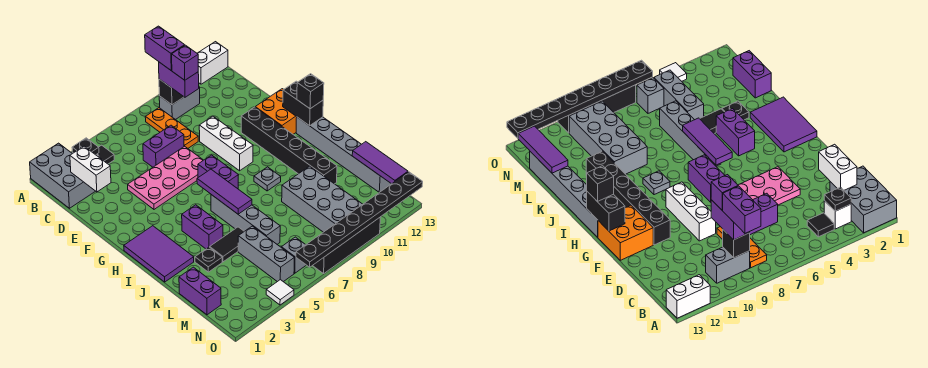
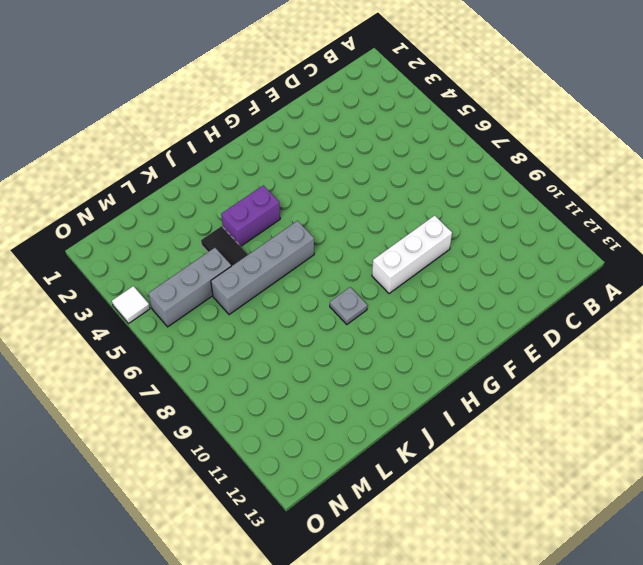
none -> grey brick A1:C2 level 1
none -> white brick A12:A13 level 1
none -> white brick B3 level 1
none -> black tile B4 level 1

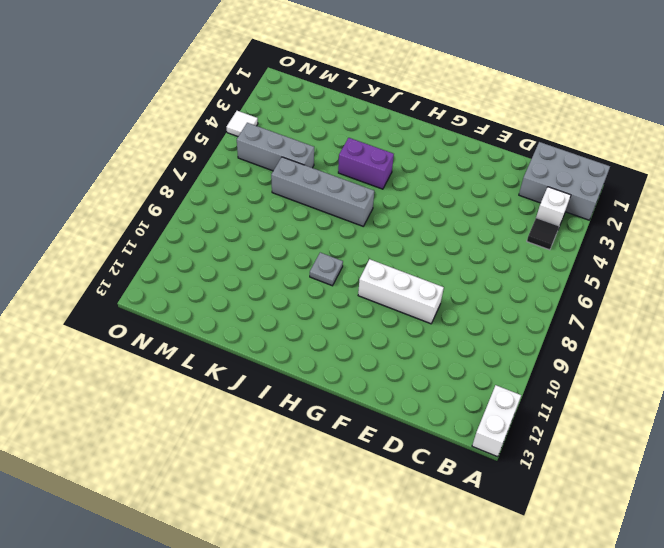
none -> orange plate B8:D8 level 1
none -> grey brick B9:B10 level 1
none -> purple brick D6:D7 level 1
none -> pink plate E4:F7 level 1

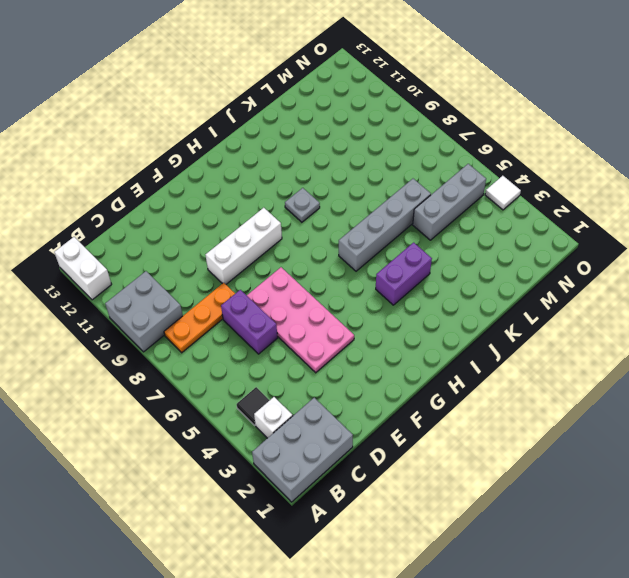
grey brick A9:B10 level 1 -> grey brick B9:B10 level 1
none -> black brick F11:K11 level 1
none -> orange brick F12:G13 level 1
none -> purple brick G7:H7 level 1
none -> purple tile H1:J2 level 1

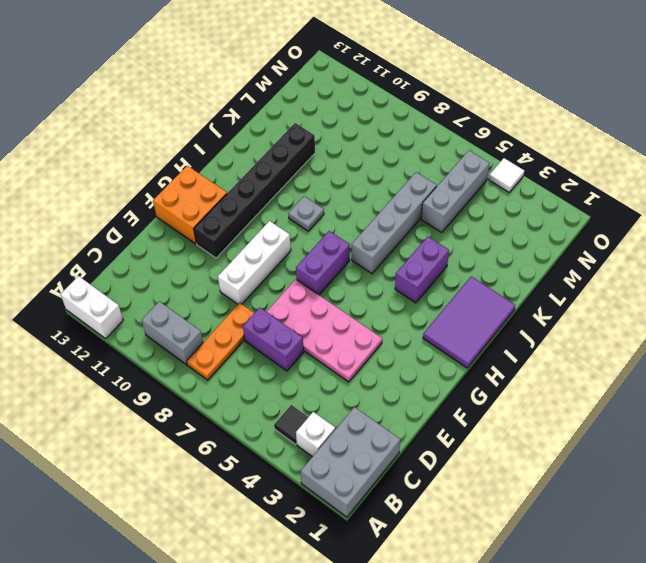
none -> grey brick H13:M13 level 1
none -> black plate K3 level 1
none -> black tile K4:K5 level 1
none -> grey brick K9:N10 level 1

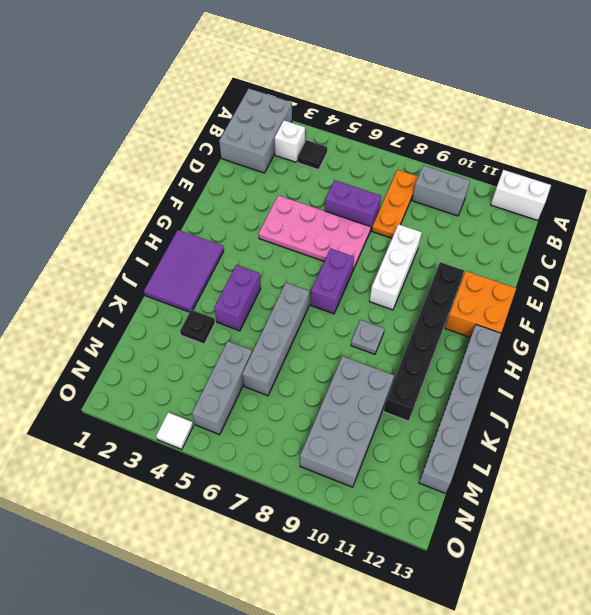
none -> black tile K4:K5 level 1
none -> purple brick L1:M1 level 1
none -> grey brick N6 level 1
none -> black brick O7:O10 level 1

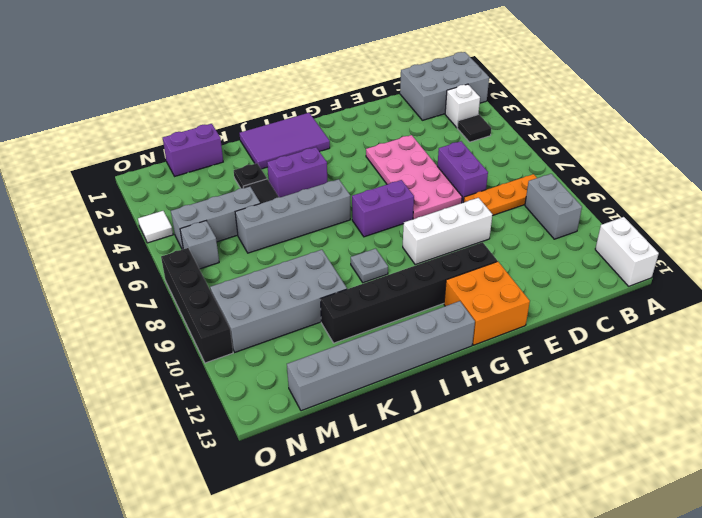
none -> black plate B3 level 2
none -> black brick B9 level 2
none -> white brick C2:D2 level 2
none -> black brick G13:H13 level 2

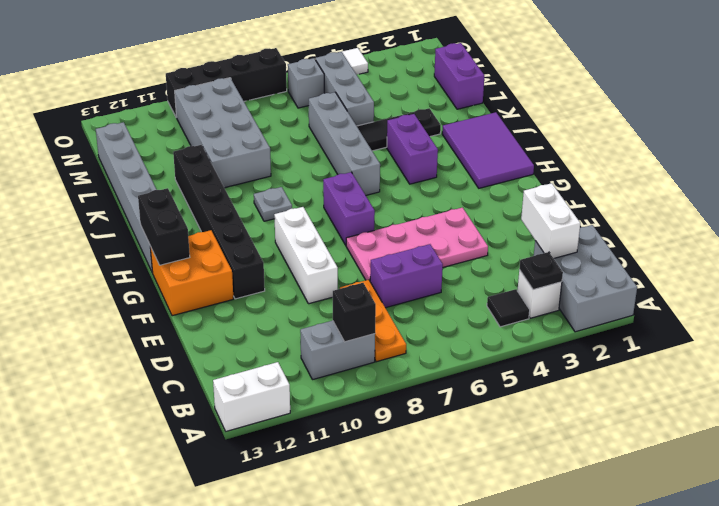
none -> purple tile H6:J6 level 2
none -> purple tile L13:N13 level 2
none -> black plate O6:O13 level 2
none -> purple brick B9:C9 level 3

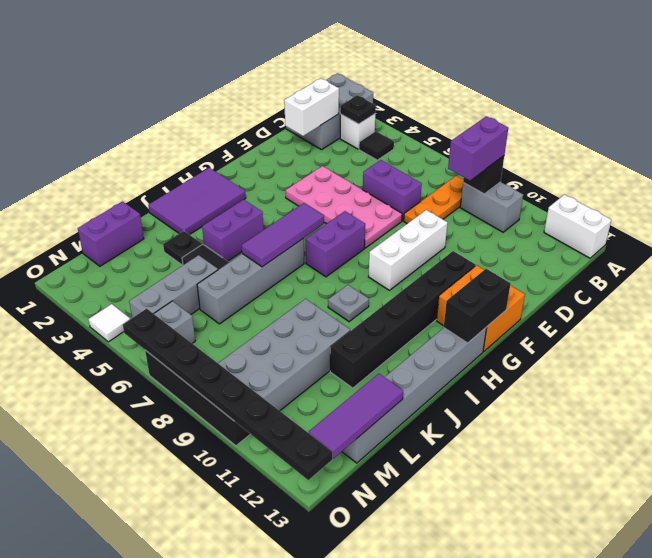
none -> black brick H13 level 3
none -> purple brick A9:B9 level 4
none -> purple brick C9 level 4

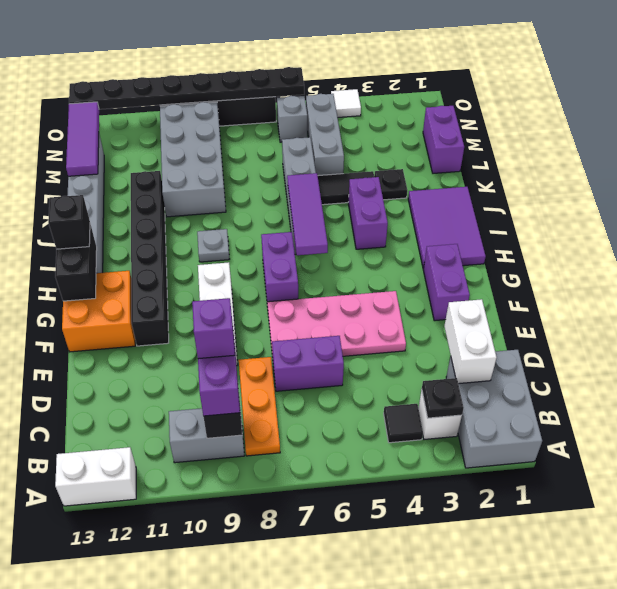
purple brick F2:G2 level 1 -> purple brick A9:B9 level 4

